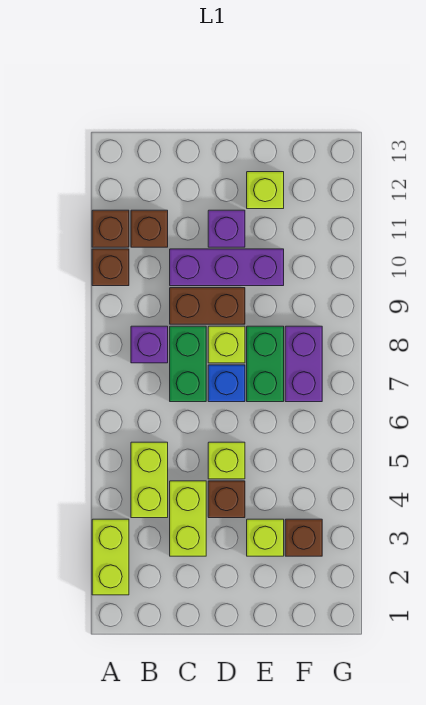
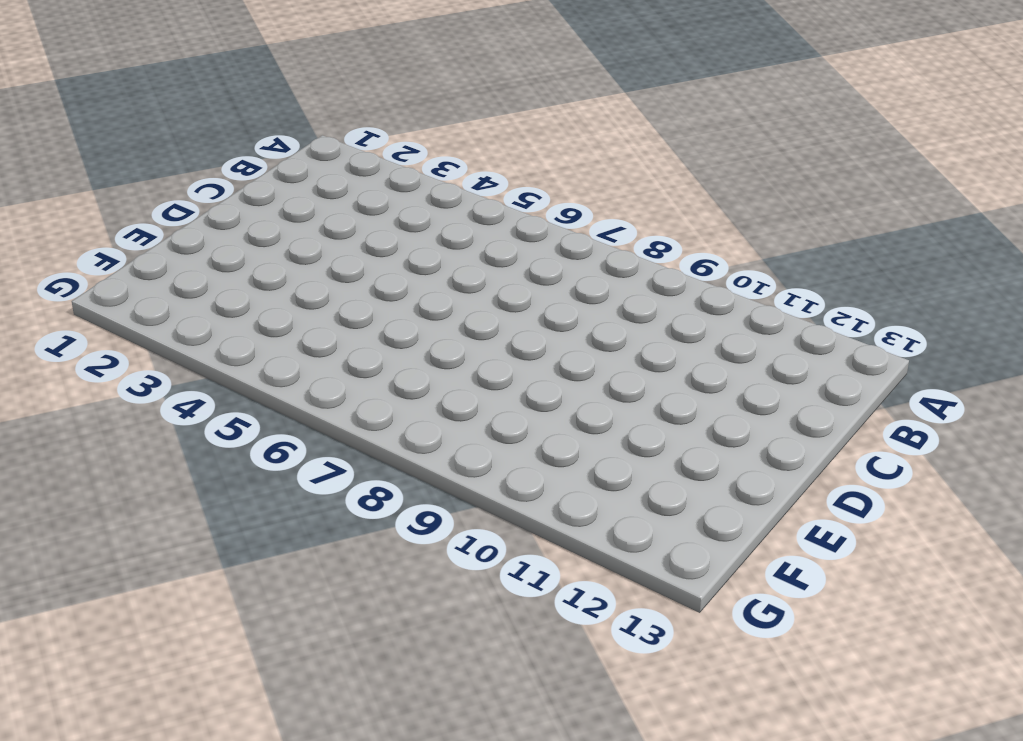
none -> lime brick A2:A3 level 1
none -> brown brick A10 level 1
none -> brown brick A11 level 1

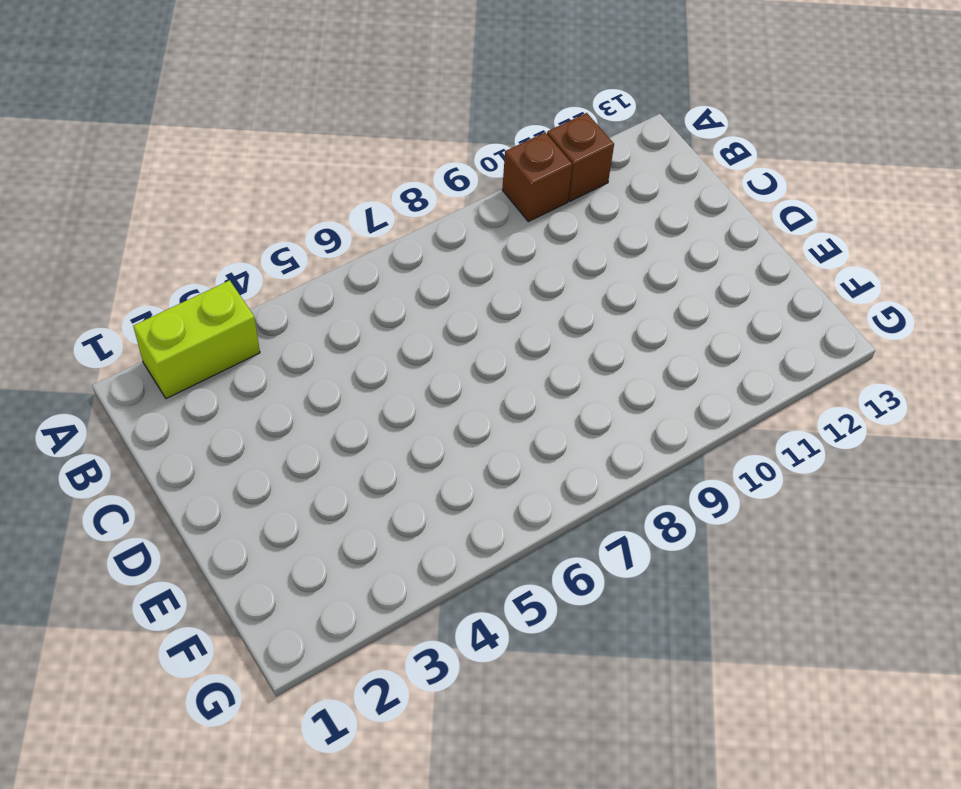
none -> lime brick B4:B5 level 1
none -> purple brick B8 level 1
none -> brown brick B11 level 1

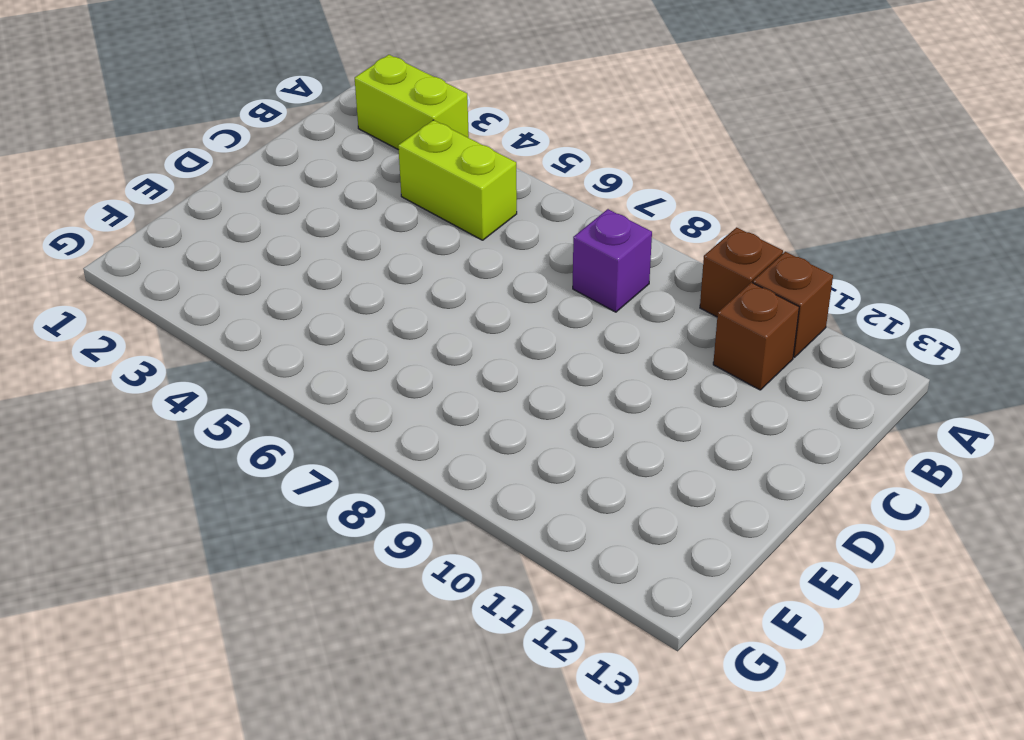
none -> lime brick C3:C4 level 1
none -> green brick C7:C8 level 1
none -> brown brick C9:D9 level 1

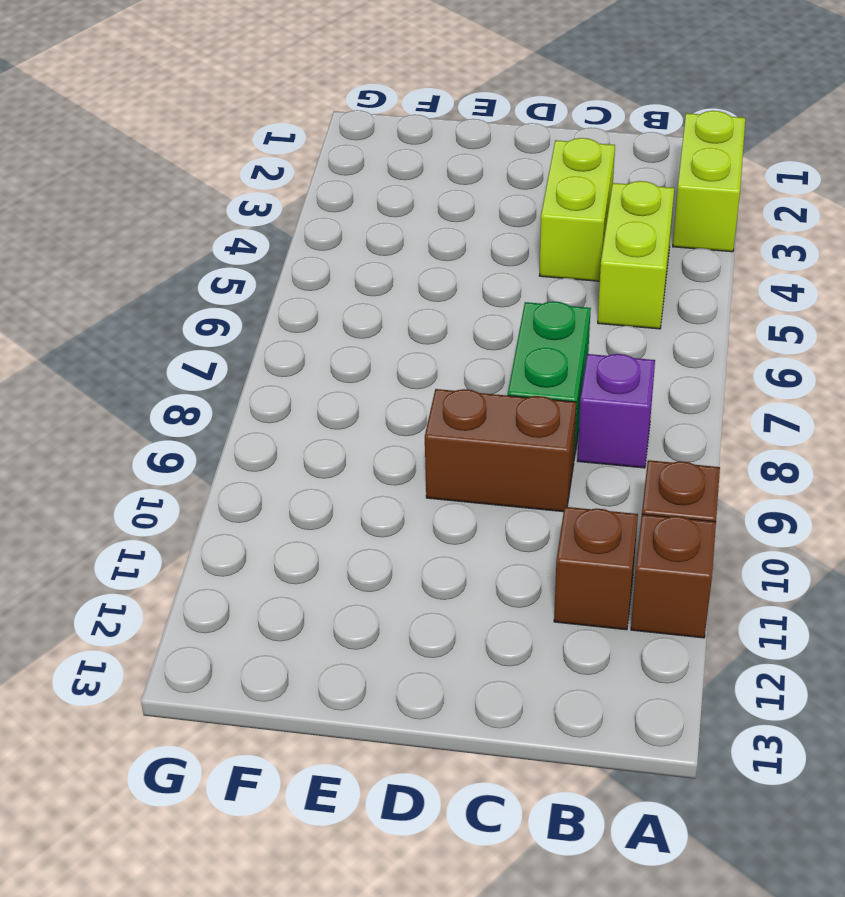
none -> purple brick C10:E10 level 1
none -> brown brick D4 level 1
none -> lime brick D5 level 1

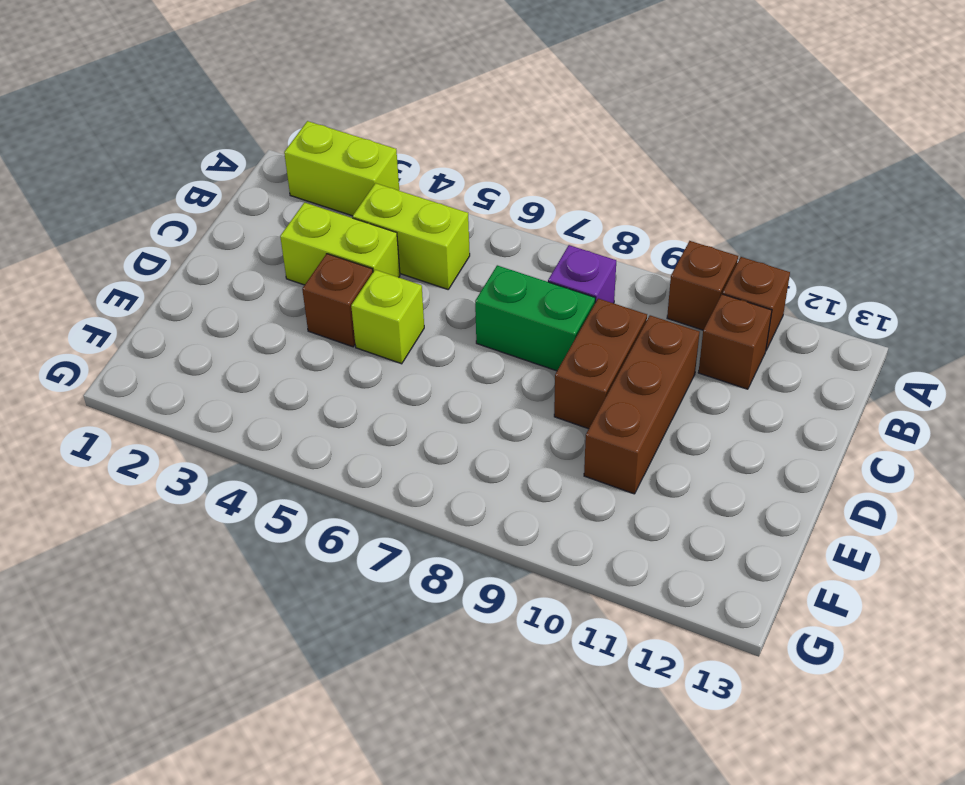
brown brick C10:E10 level 1 -> purple brick C10:E10 level 1
none -> blue brick D7 level 1
none -> lime brick D8 level 1
none -> purple brick D11 level 1

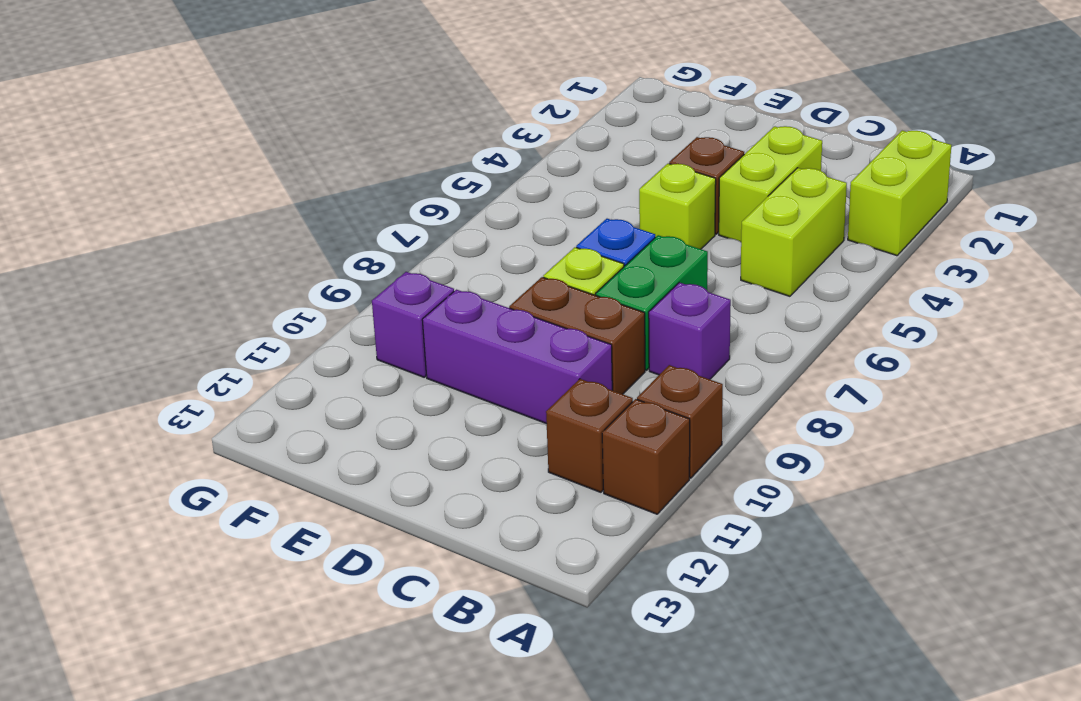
purple brick F10 level 1 -> purple brick D11 level 1
none -> lime brick E3 level 1
none -> green brick E7:E8 level 1
none -> lime brick E12 level 1

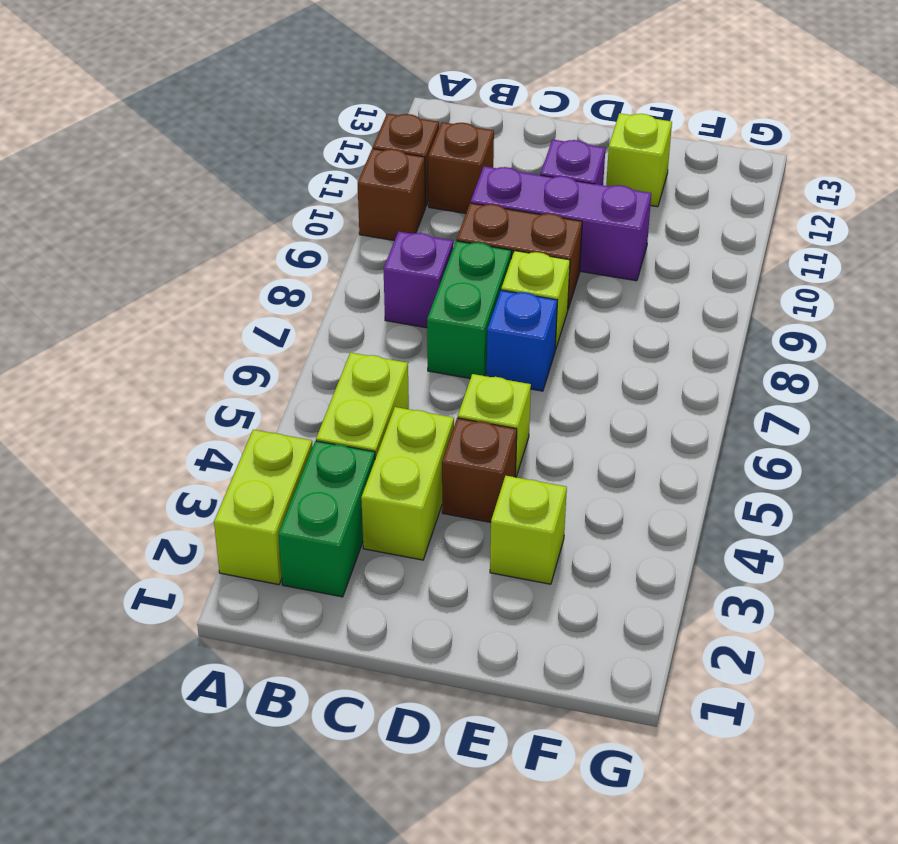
green brick B2:B3 level 1 -> green brick E7:E8 level 1
none -> brown brick F3 level 1
none -> purple brick F7:F8 level 1

